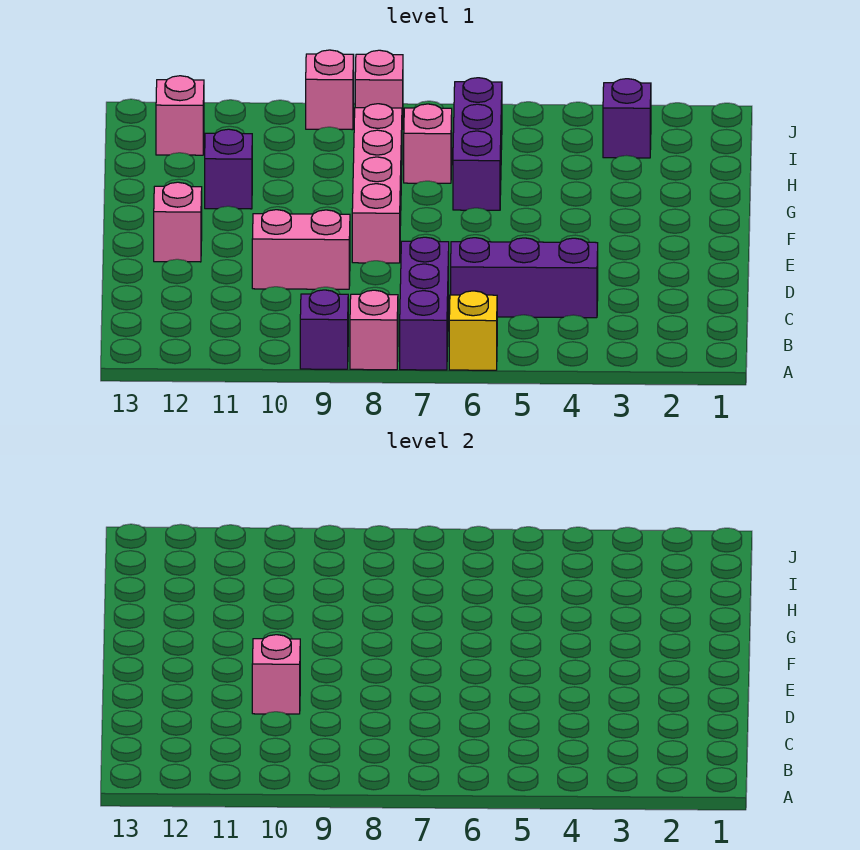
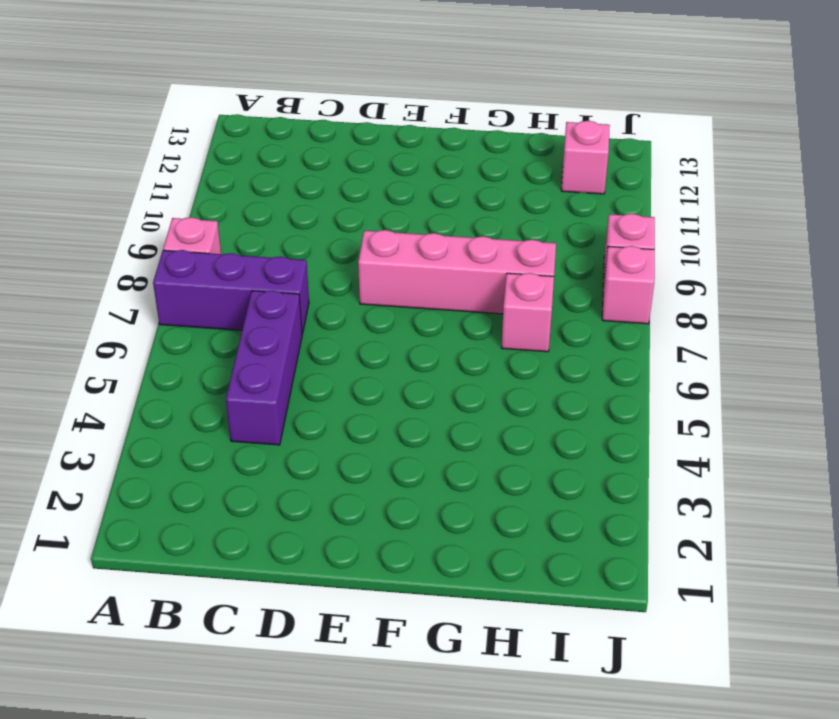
none -> yellow brick A6 level 1
none -> purple brick A9 level 1
none -> pink brick D9:D10 level 1

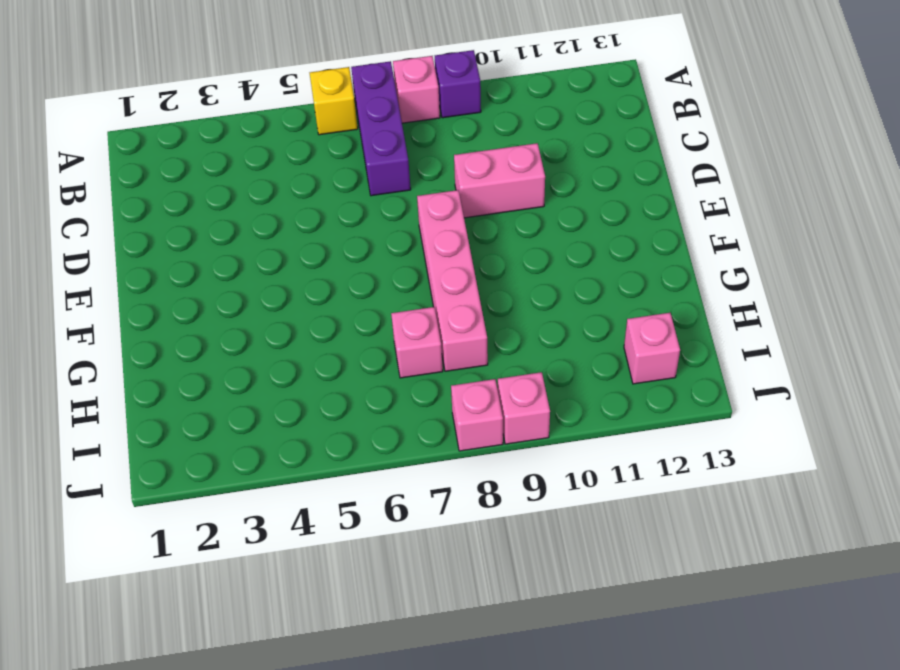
none -> purple brick C4:C6 level 1
none -> pink brick E12 level 1
none -> purple brick G6:I6 level 1

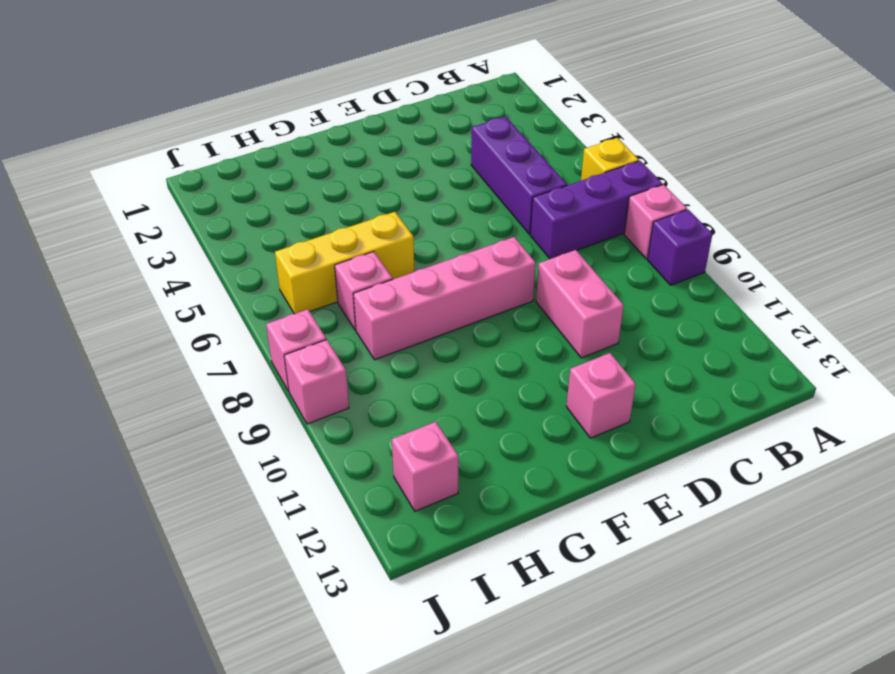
yellow brick G6:I6 level 1 -> purple brick G6:I6 level 1
none -> purple brick G11 level 1
none -> purple brick I3 level 1
none -> pink brick D10 level 2

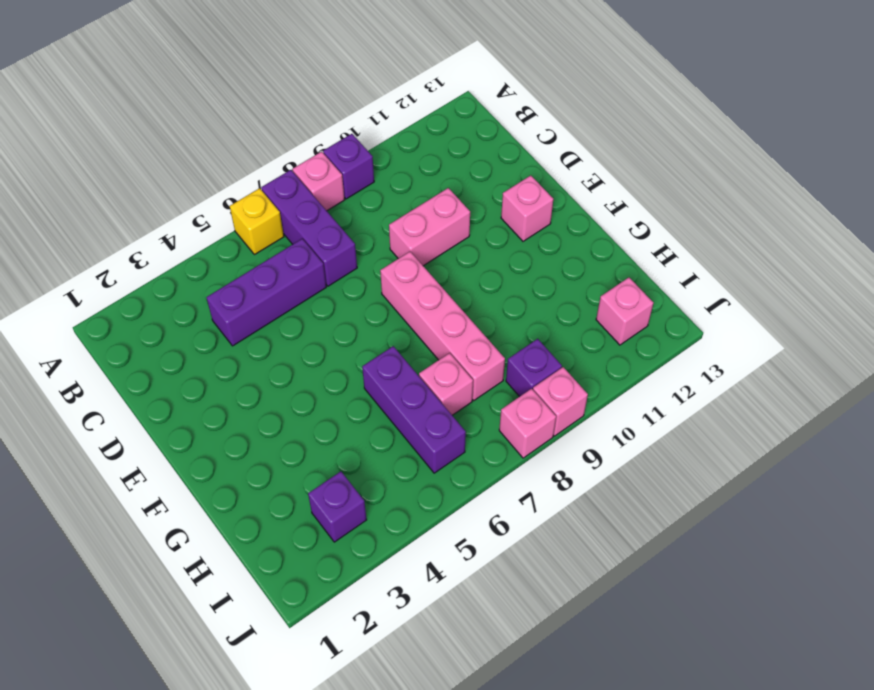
purple brick I9 level 1 -> purple brick G11 level 1
none -> pink brick D10 level 2

